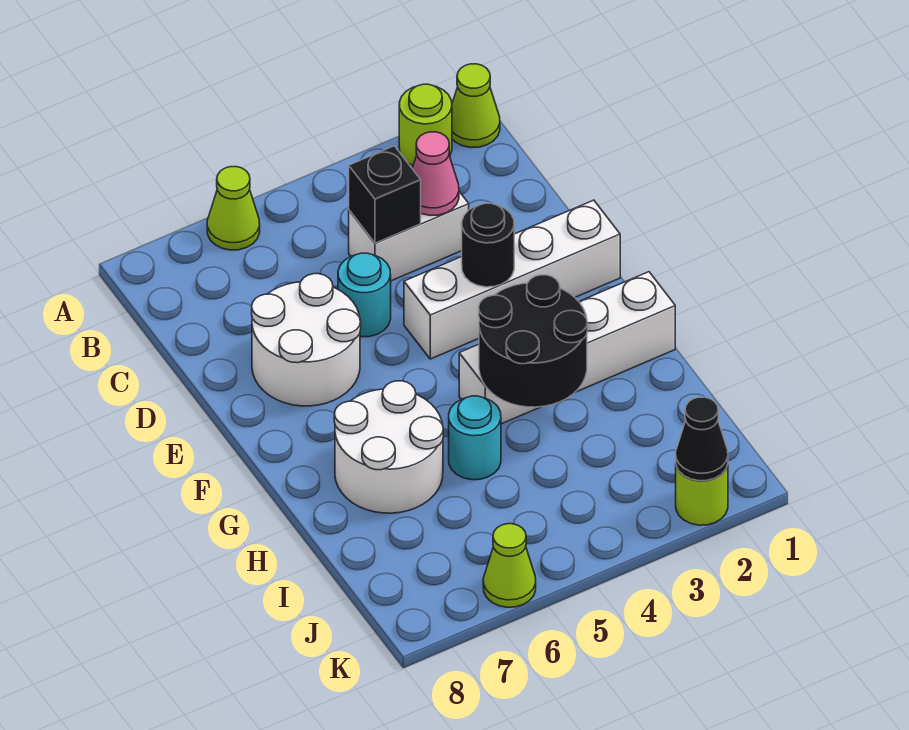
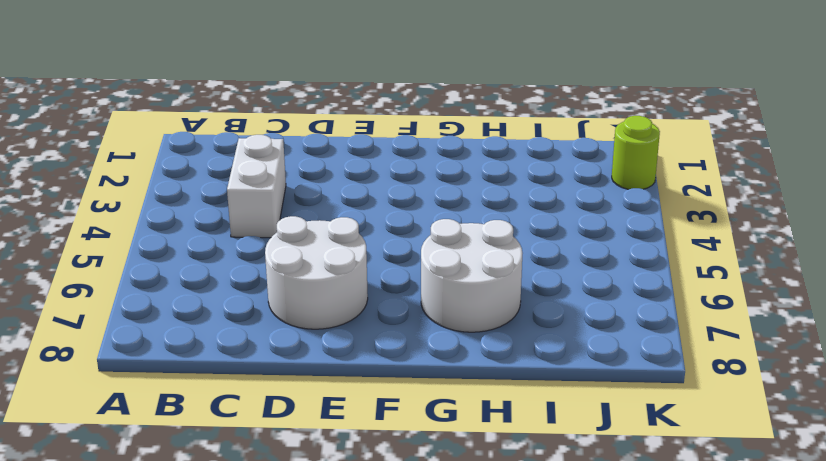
none -> lime cone A1 level 1
none -> lime round brick A2 level 1
none -> lime cone A6 level 1

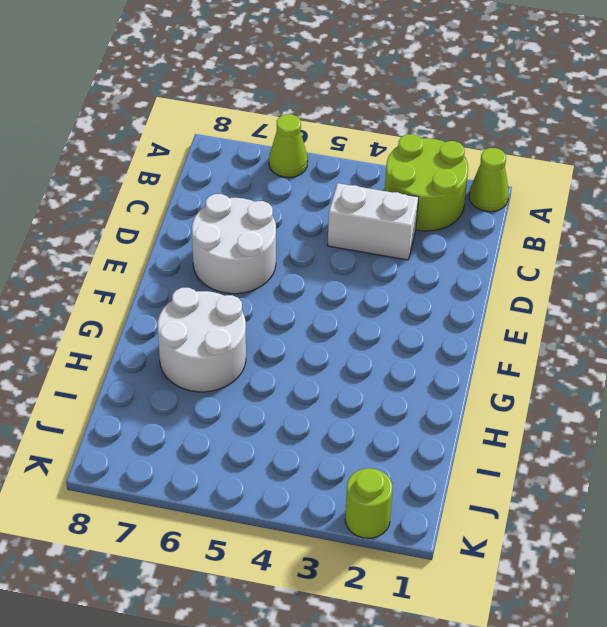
lime round brick A2:B3 level 1 -> lime round brick A2 level 1
none -> cyan round brick D5 level 1
none -> white brick E1:E4 level 1
none -> white brick G1:G4 level 1

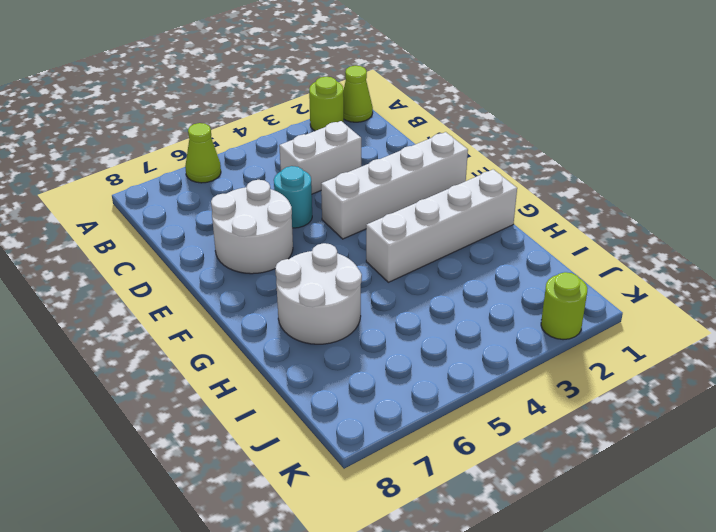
none -> cyan round brick H5 level 1
none -> lime cone K6 level 1
none -> pink cone C3 level 2

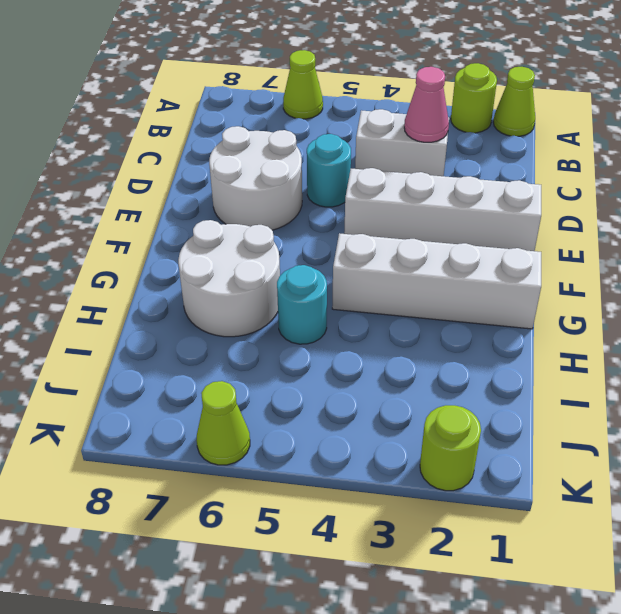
none -> black brick C4 level 2
none -> black round brick E3 level 2
none -> black round brick G3:H4 level 2

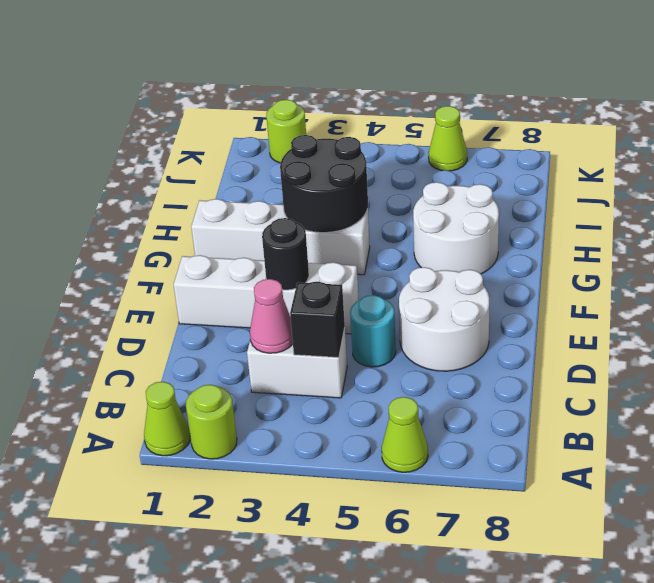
none -> cyan round brick H5 level 1
none -> black cone K2 level 2

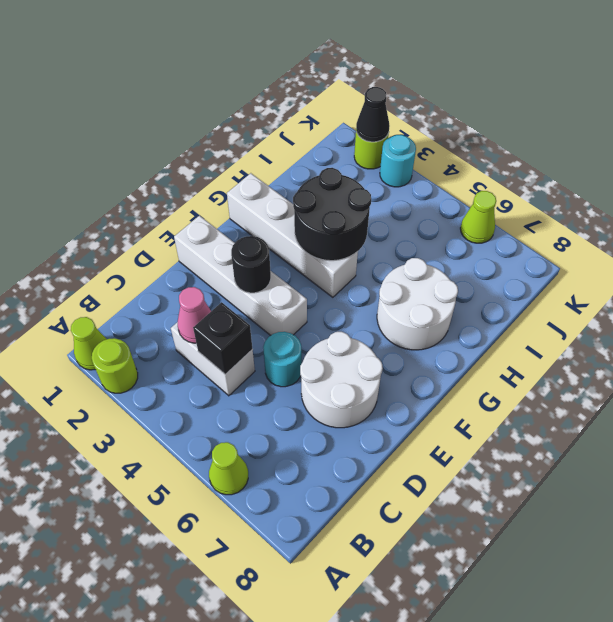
cyan round brick K3 level 1 -> cyan round brick H5 level 1

